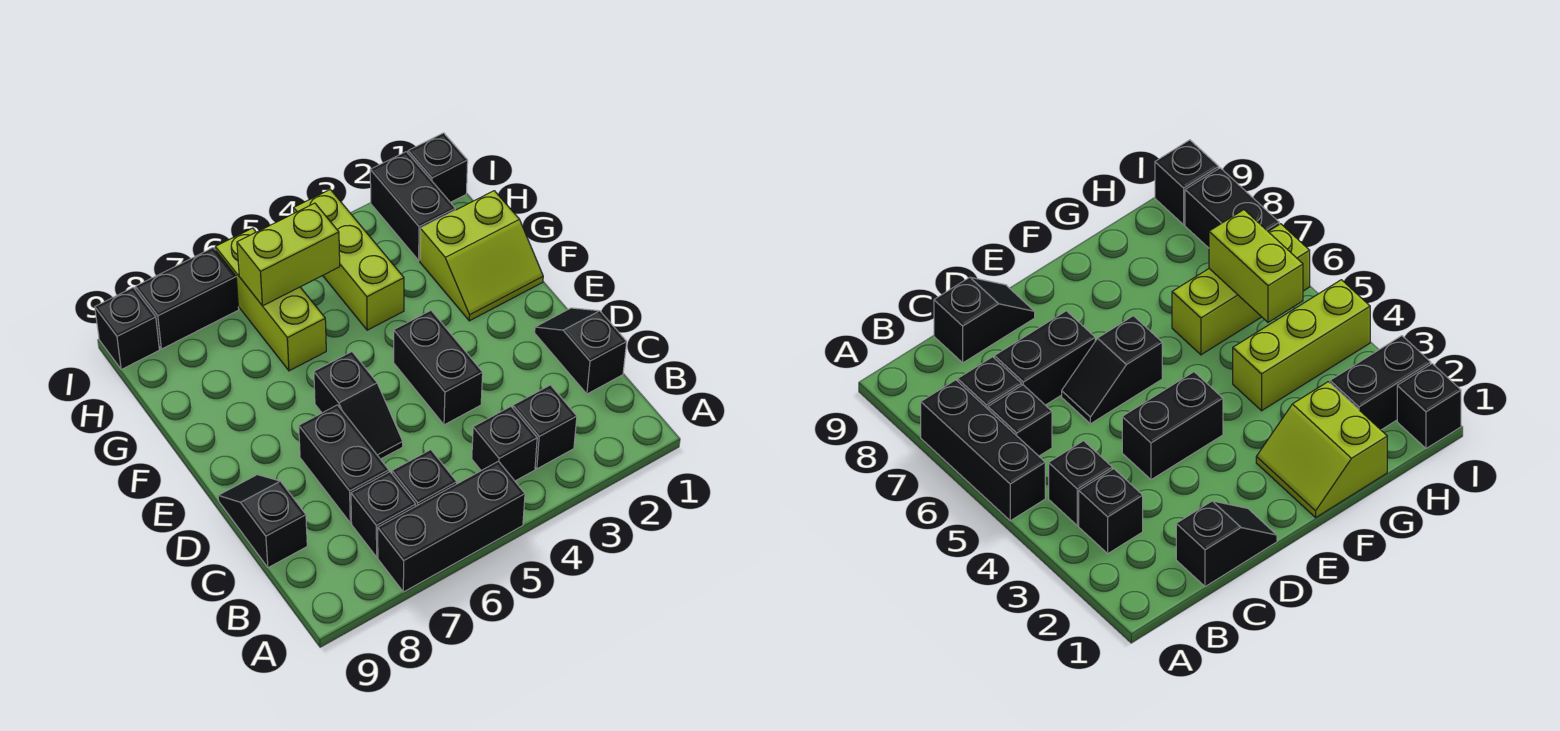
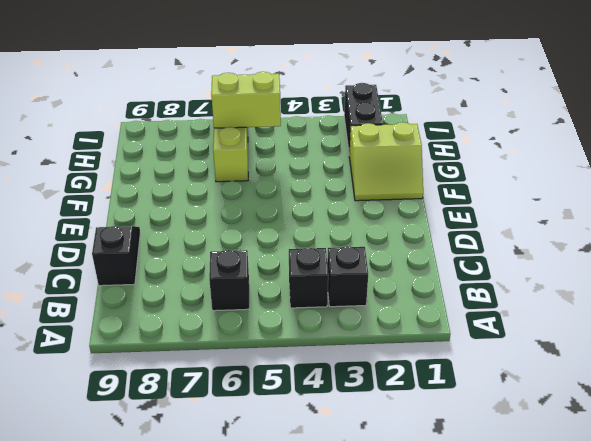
none -> black brick A5:A7 level 1
none -> black brick B7 level 1
none -> black slope C1:D1 level 1 top C

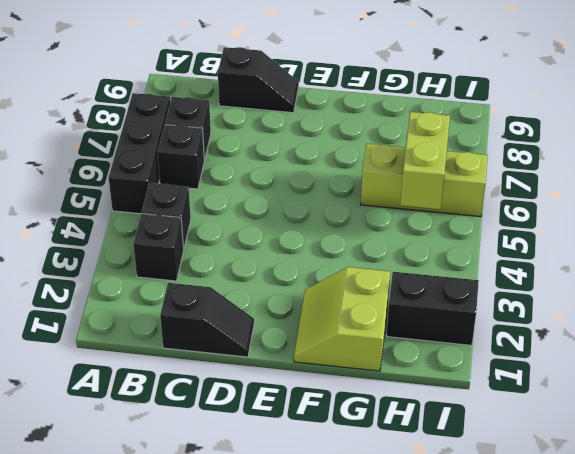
none -> black brick C7:D7 level 1
none -> black brick D4:E4 level 1
none -> black slope D6:E6 level 1 top E

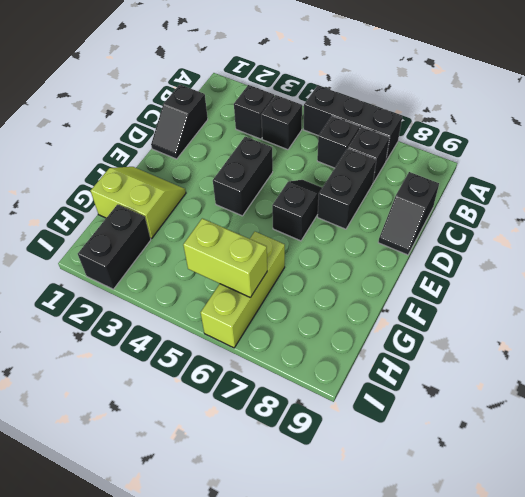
none -> lime brick G4:I4 level 1
none -> black brick I1 level 1
none -> black brick I7:I8 level 1

